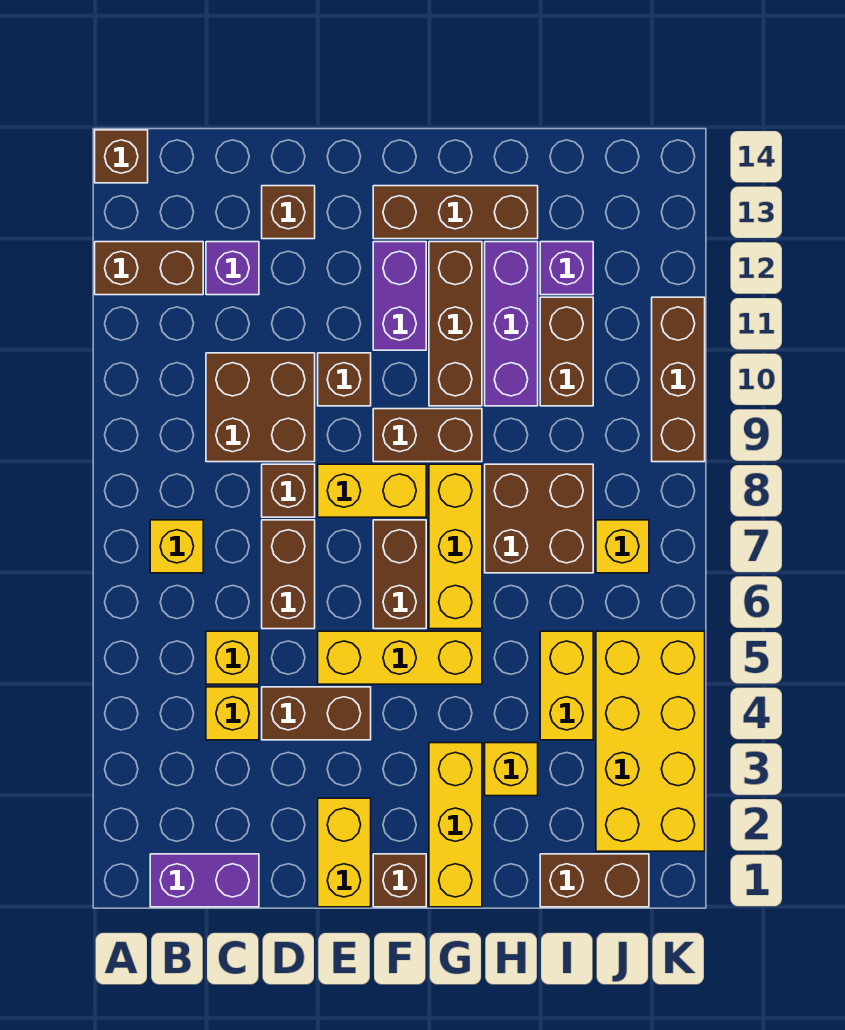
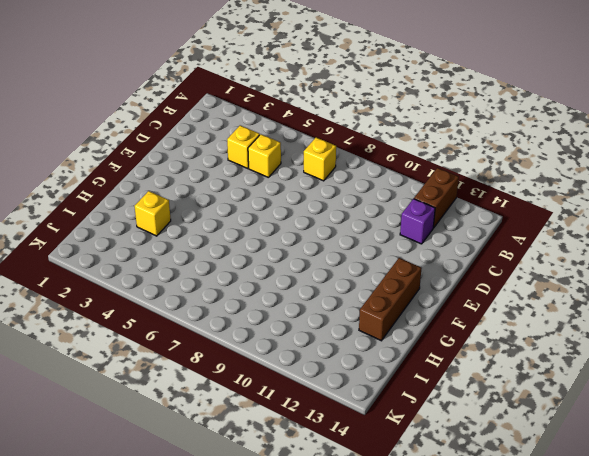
none -> brown brick A14 level 1
none -> purple brick B1:C1 level 1
none -> brown brick C9:D10 level 1
none -> brown brick D4:E4 level 1

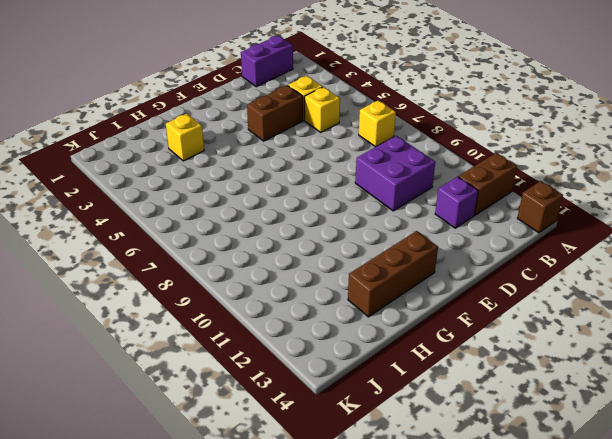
purple brick C9:D10 level 1 -> brown brick C9:D10 level 1
none -> brown brick D6:D7 level 1
none -> brown brick D8 level 1
none -> brown brick D13 level 1
none -> yellow brick E1:E2 level 1

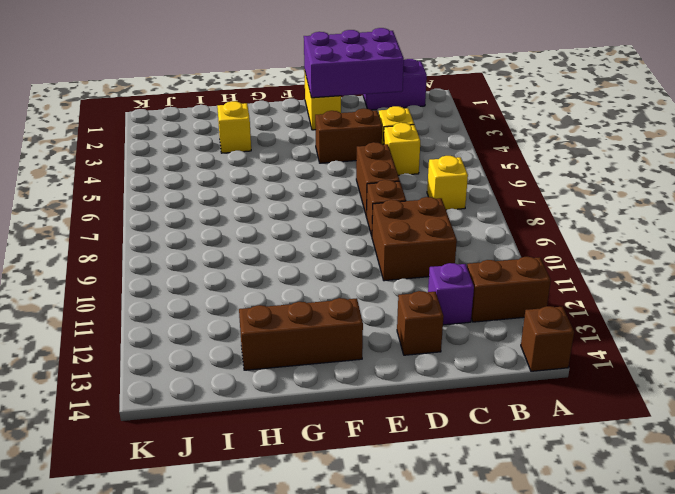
purple brick C1:E2 level 2 -> none
none -> yellow brick E5:G5 level 1
none -> yellow brick E8:F8 level 1
none -> brown brick E10 level 1
none -> brown brick F1 level 1

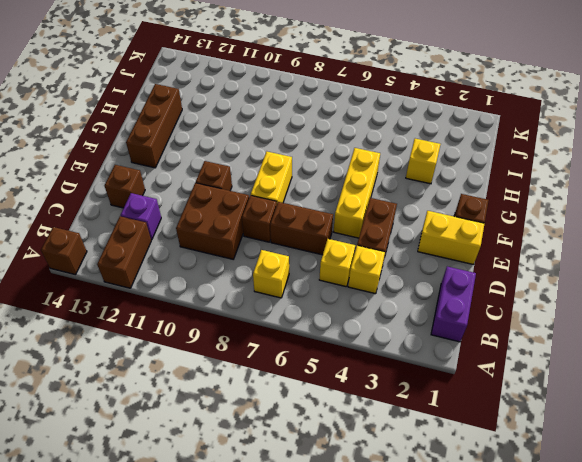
none -> brown brick F6:F7 level 1
none -> brown brick F9:G9 level 1
none -> purple brick F11:F12 level 1
none -> yellow brick G1:G3 level 1

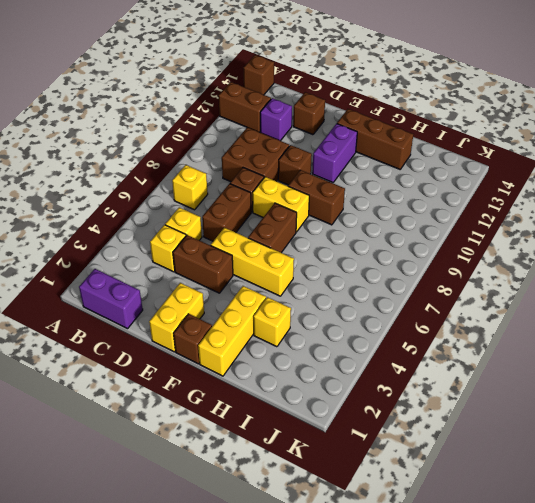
none -> yellow brick G6:G8 level 1
none -> brown brick G10:G12 level 1
none -> brown brick H7:I8 level 1
none -> purple brick H10:H12 level 1

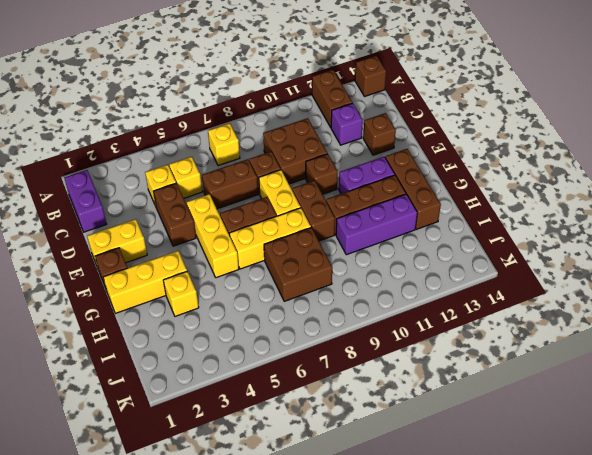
none -> brown brick I1:J1 level 1
none -> yellow brick I4:I5 level 1
none -> brown brick I10:I11 level 1
none -> purple brick I12 level 1

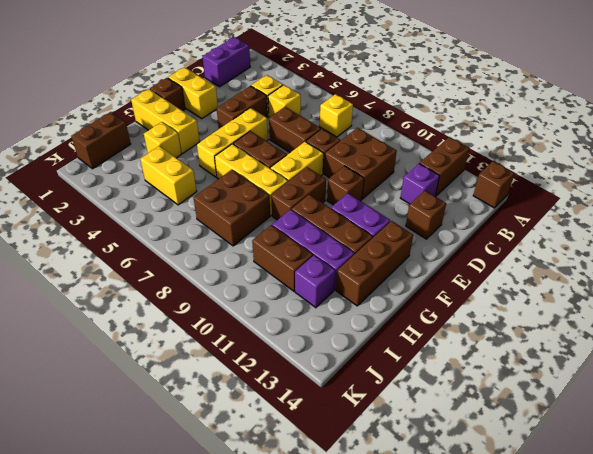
none -> yellow brick J2:K5 level 1
none -> yellow brick J7 level 1
none -> brown brick K9:K11 level 1

